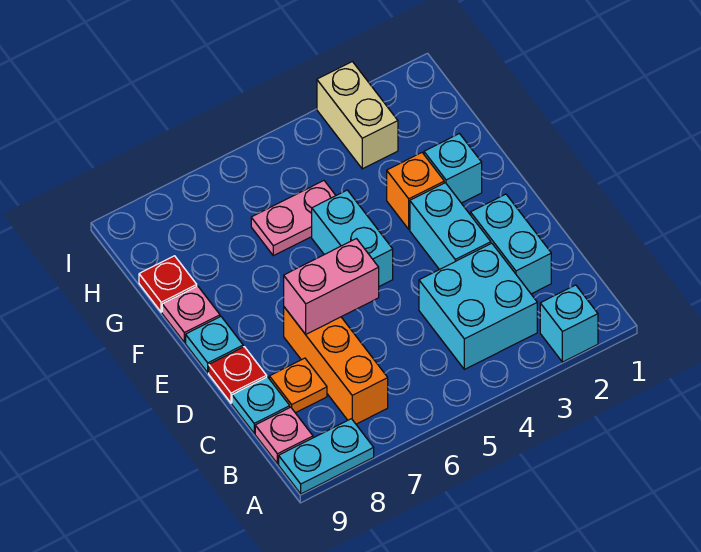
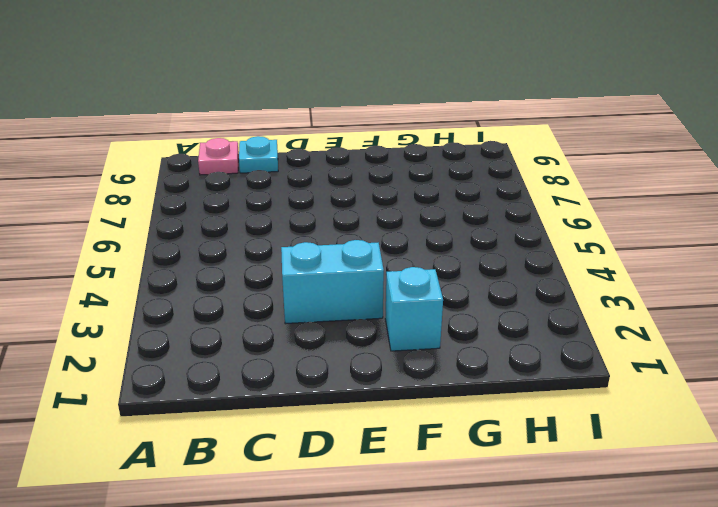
none -> cyan brick A2 level 1
none -> cyan plate A8:A9 level 1
none -> cyan brick B3:C4 level 1

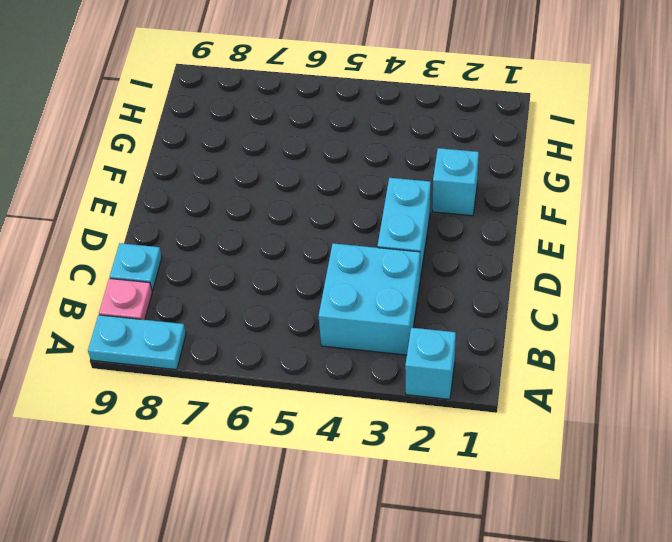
none -> orange brick B7:D7 level 1
none -> cyan brick C2:D2 level 1
none -> orange plate C8 level 1

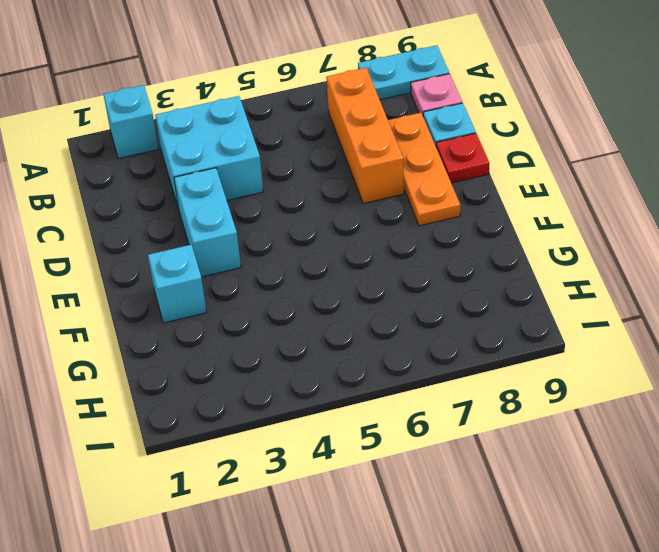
orange plate C8:E8 level 1 -> orange plate C8 level 1
none -> cyan brick C2:D2 level 1
none -> cyan brick E5:F5 level 1
none -> cyan plate E9 level 1

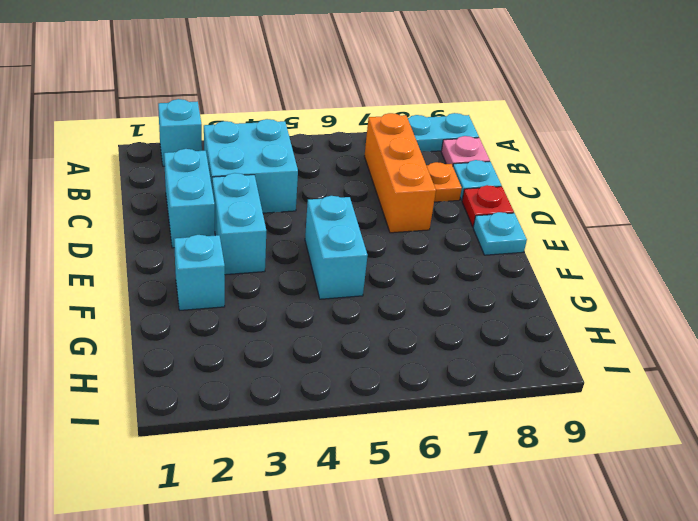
none -> orange brick F3 level 1
none -> pink plate F9 level 1
none -> pink plate G5:G6 level 1

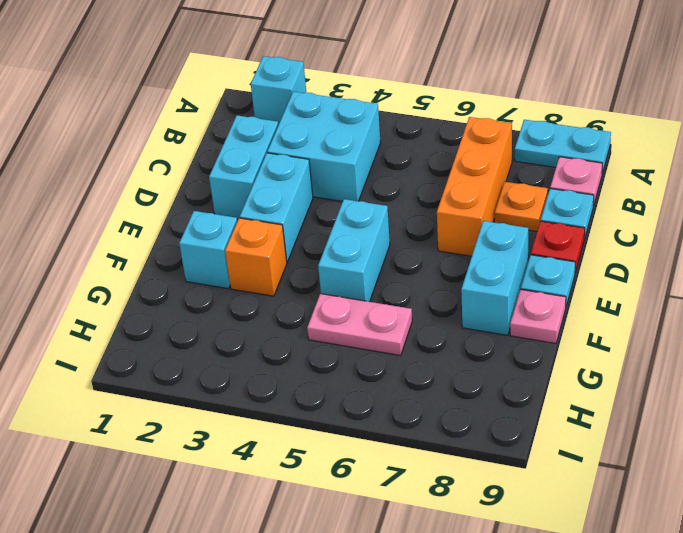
cyan brick E8:F8 level 1 -> none
none -> red plate G9 level 1
none -> tan brick H3:I3 level 1
none -> pink brick D6:D7 level 2

